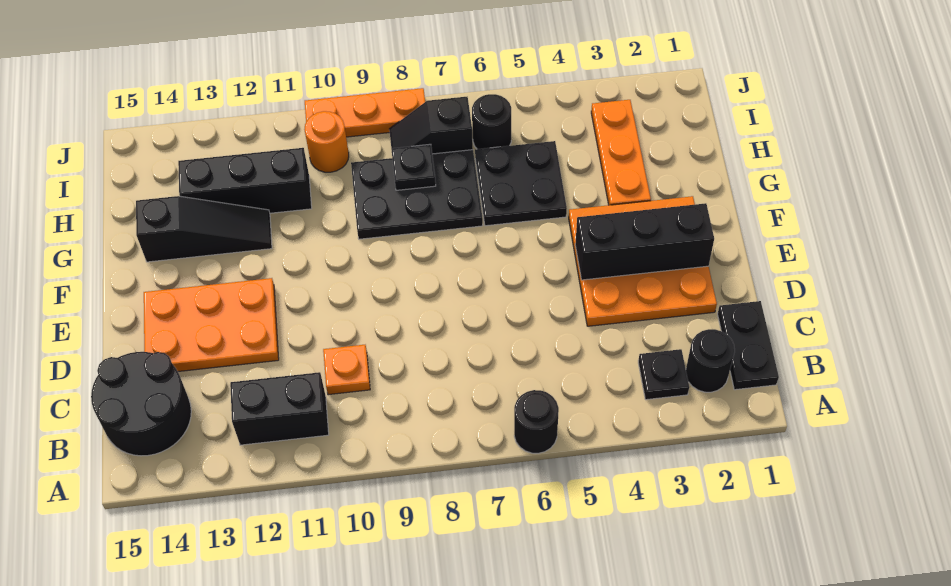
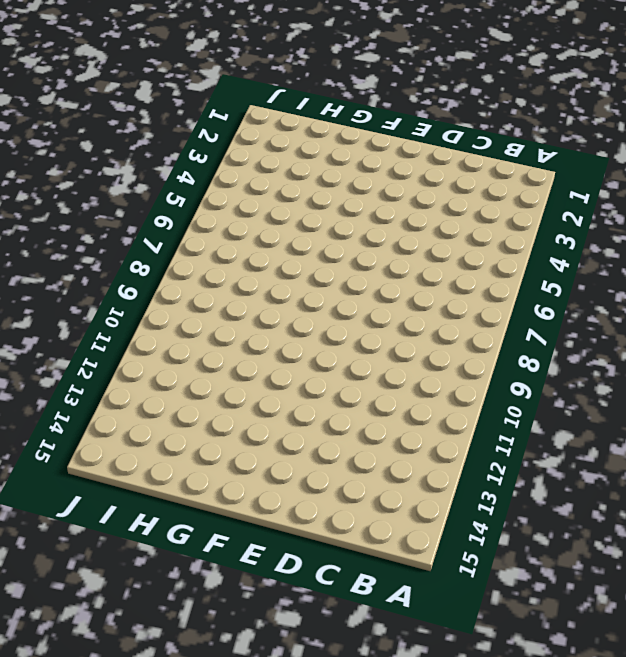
none -> black round brick A6 level 1
none -> black plate B1:C1 level 1
none -> black round brick B2 level 1

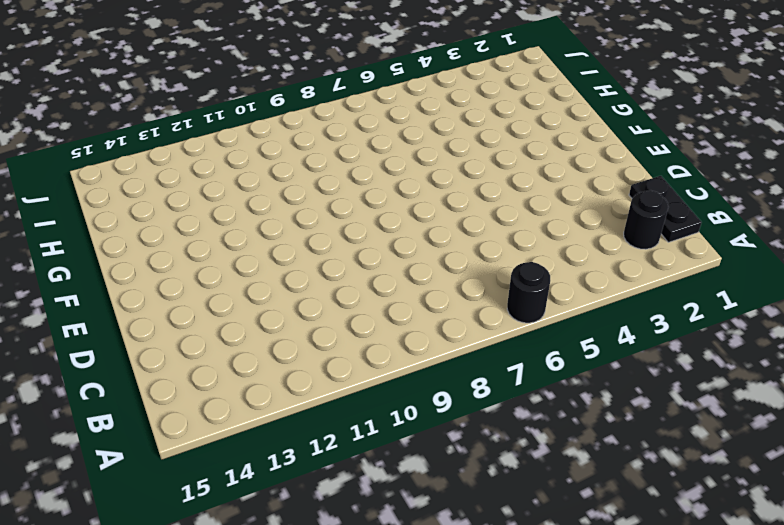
none -> black plate B3 level 1
none -> black brick B11:B12 level 1
none -> black round brick B14:C15 level 1

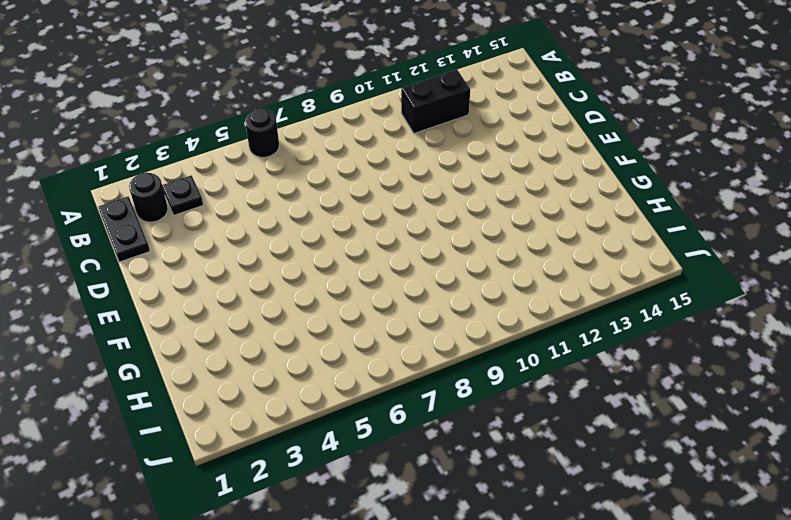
none -> black round brick B14:C15 level 1
none -> orange plate C10 level 1
none -> orange plate D2:F4 level 1

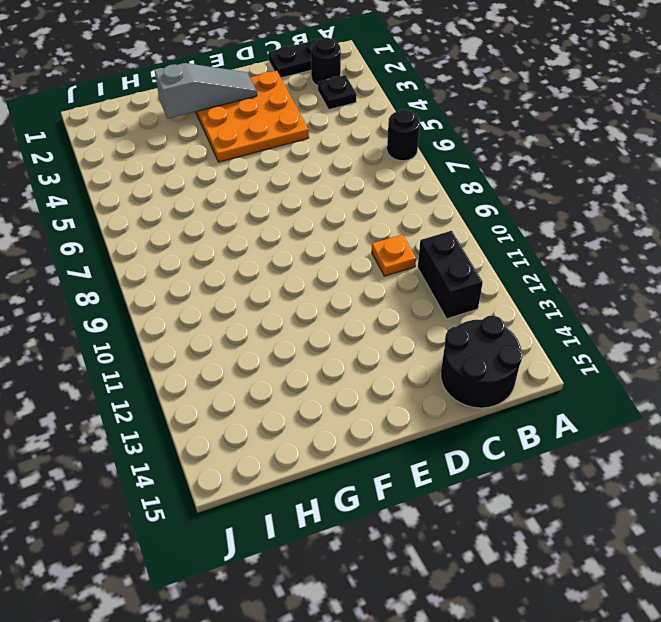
grey slope E2:G2 level 2 top G -> black brick E2:E4 level 2
none -> orange plate D12:E14 level 1
none -> orange plate G3:I3 level 1
none -> black plate G5:H6 level 1

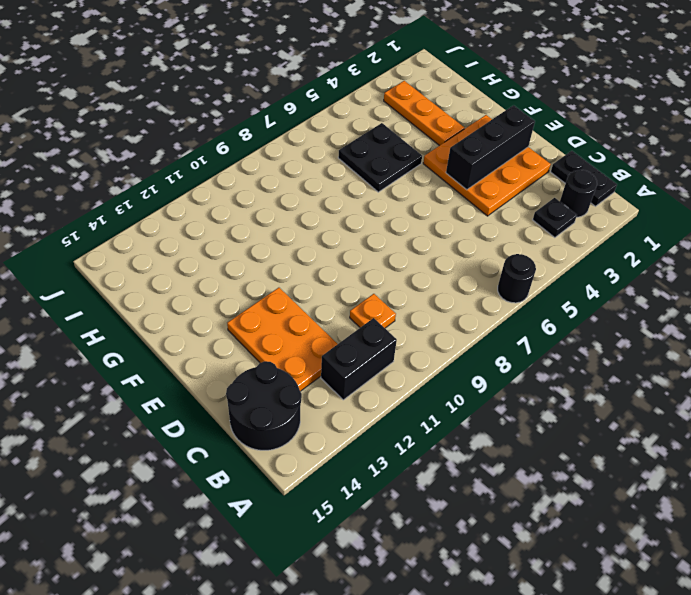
orange plate C12:E13 level 1 -> orange plate D12:E14 level 1
none -> black plate G7:H9 level 1
none -> black slope G12:G14 level 1 top 14
none -> black brick H11:H13 level 1

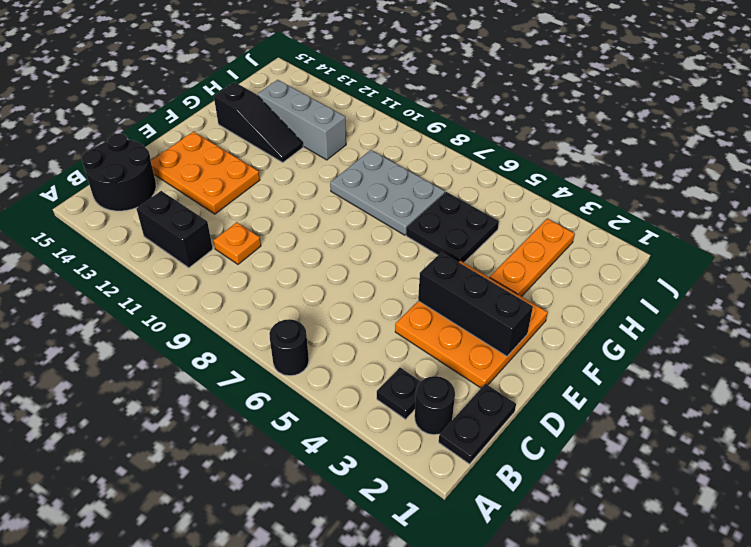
grey plate G7:H9 level 1 -> black plate G7:H9 level 1
grey brick H11:H13 level 1 -> black brick H11:H13 level 1
none -> black round brick I6 level 1
none -> black slope I7:I8 level 1 top 7
none -> orange round brick I10 level 1

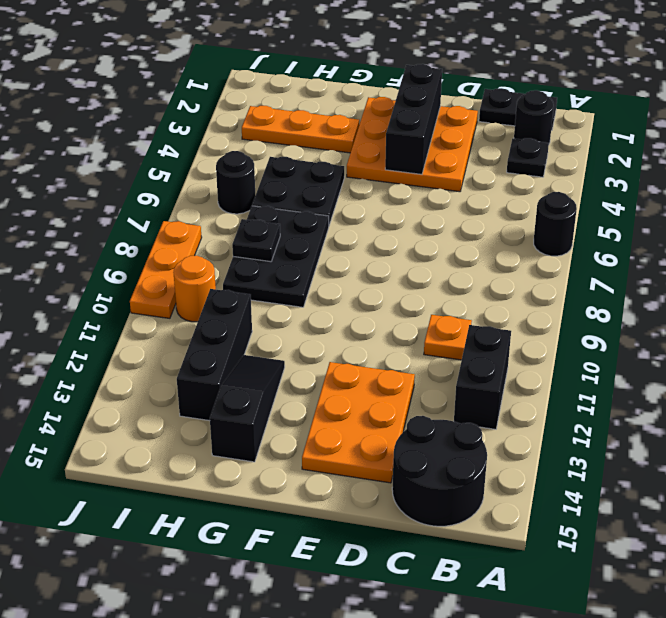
none -> black slope I7:I8 level 1 top 7

